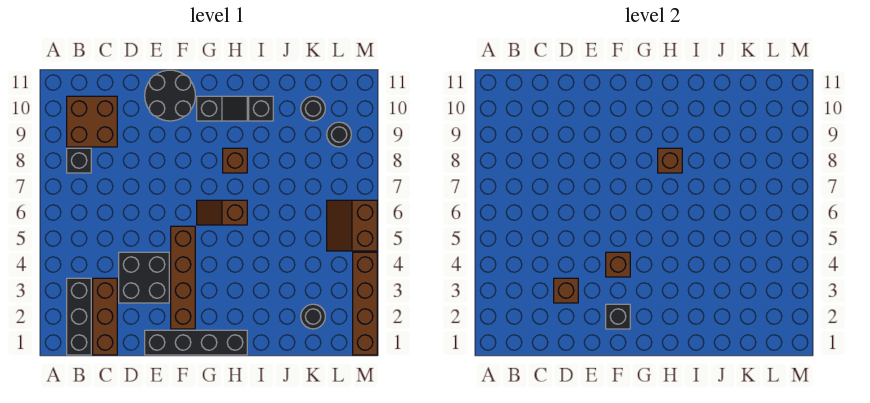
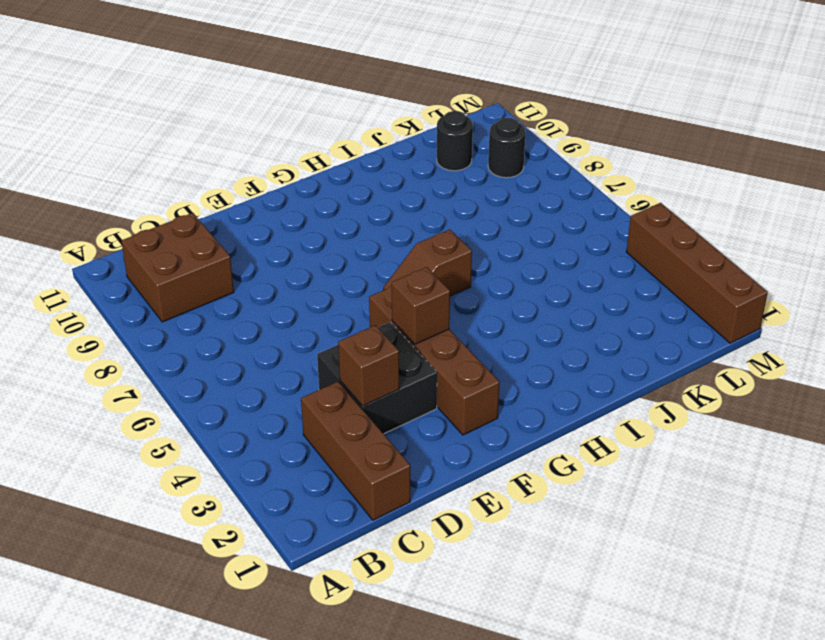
none -> black brick B1:B3 level 1
none -> black brick B8 level 1
none -> black brick E1:H1 level 1

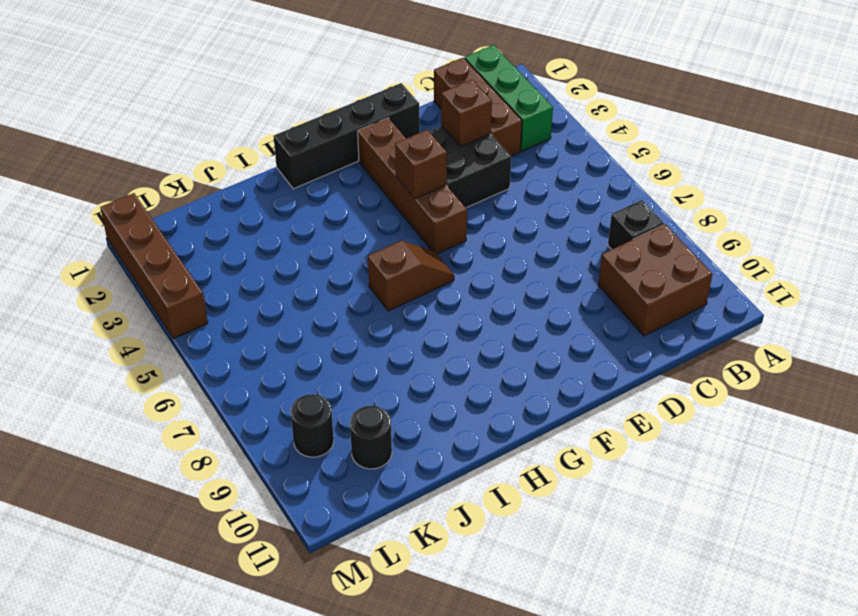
green brick B1:B3 level 1 -> black brick B1:B3 level 1
none -> black round brick E10:F11 level 1
none -> black slope G10:H10 level 1 top G
none -> brown brick H8 level 1

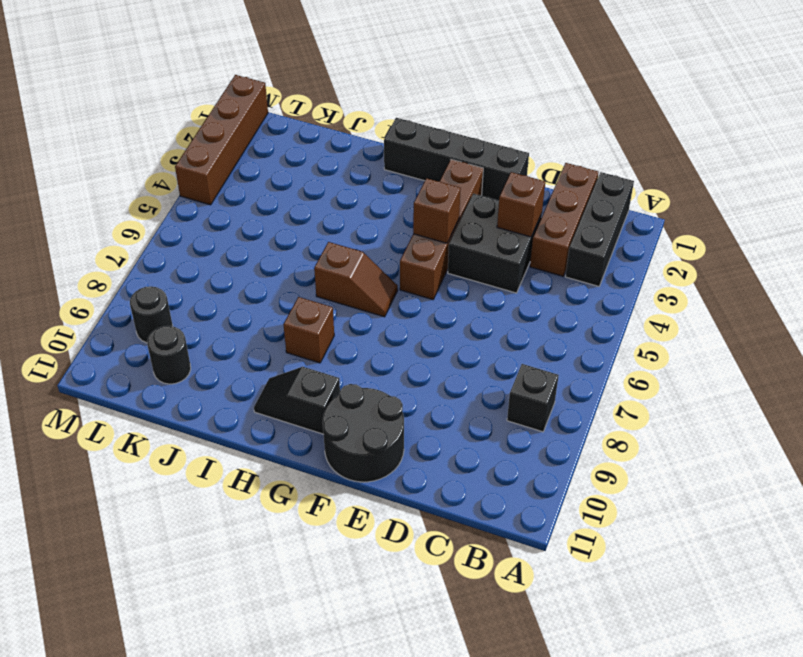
none -> brown brick B9:C10 level 1
none -> black brick I10 level 1
none -> black round brick K2 level 1

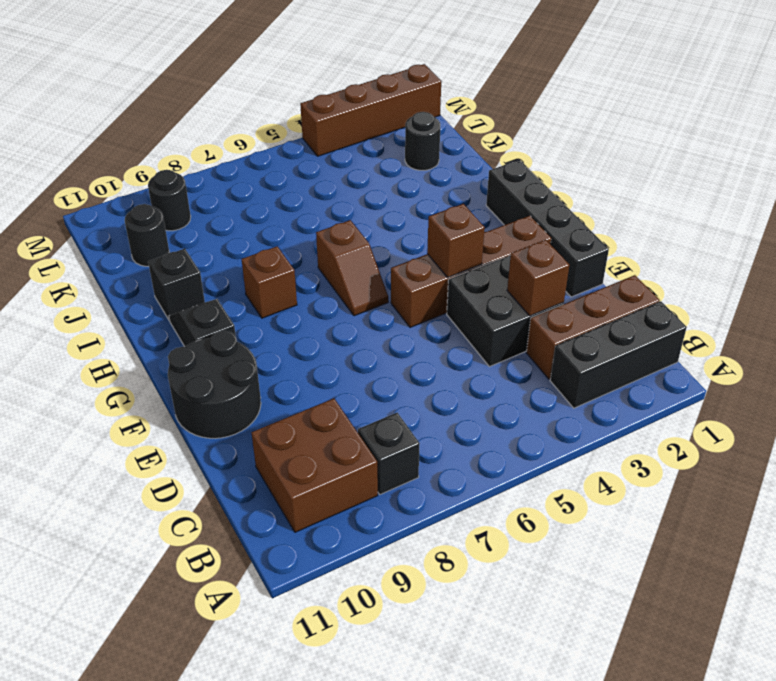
none -> brown slope L5:M6 level 1 top M
none -> black brick F2 level 2
none -> brown brick H8 level 2

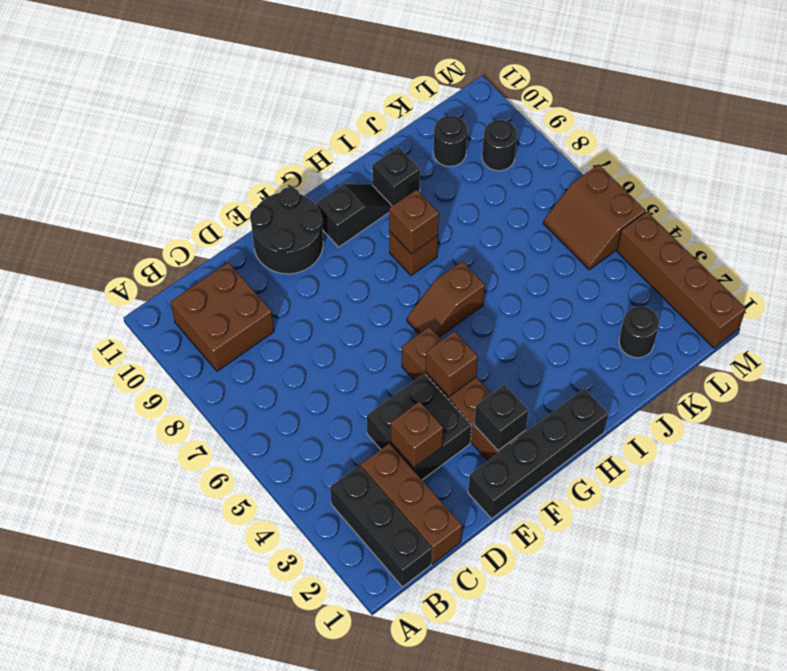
none -> black brick B8 level 1

